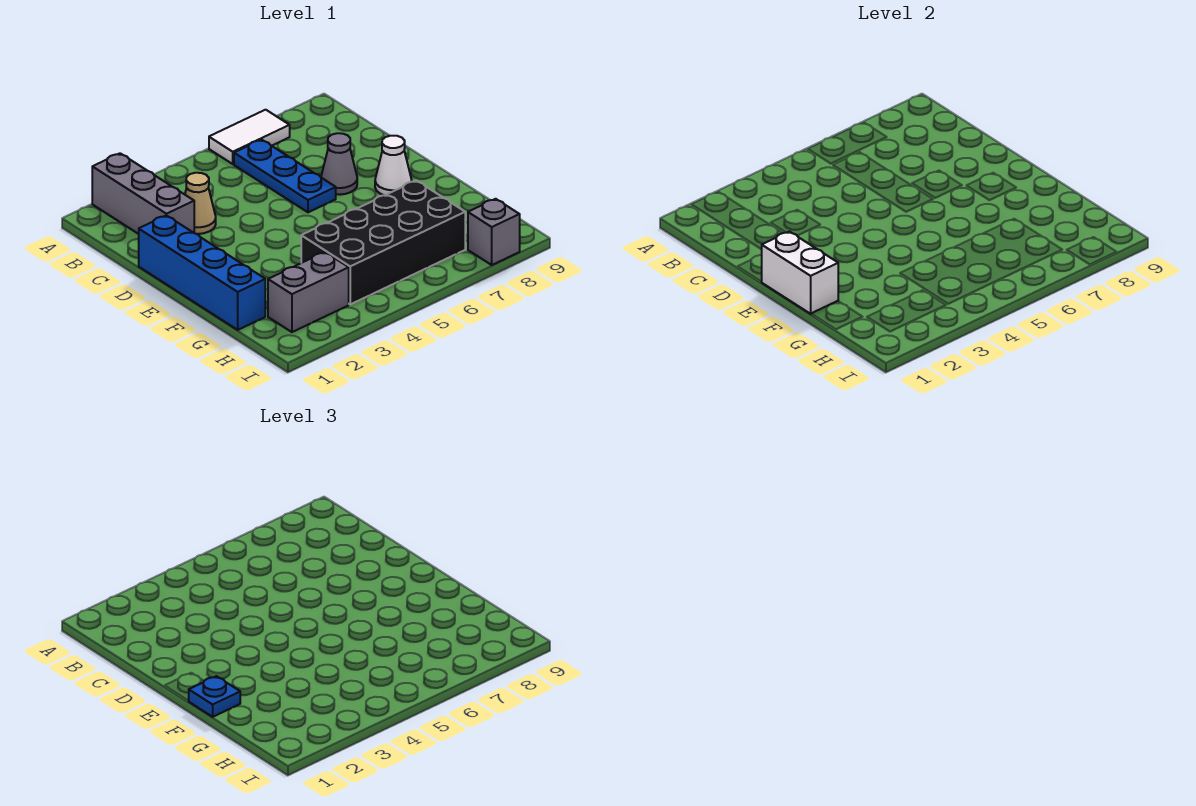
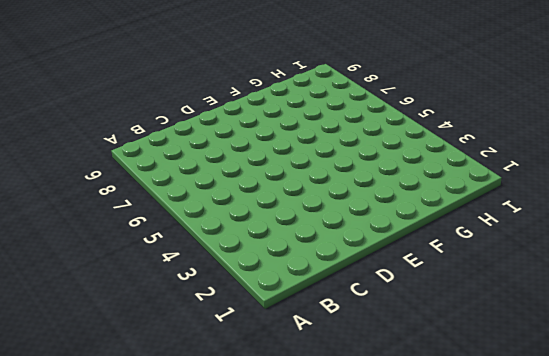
none -> grey brick A2:C2 level 1
none -> white tile A6:A7 level 1
none -> blue plate B6:D6 level 1

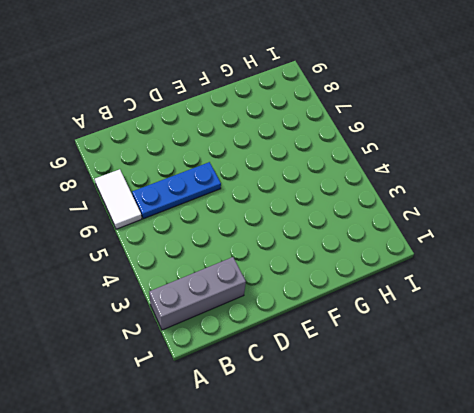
none -> tan cone C3 level 1
none -> blue brick D1:G1 level 1
none -> grey cone D7 level 1

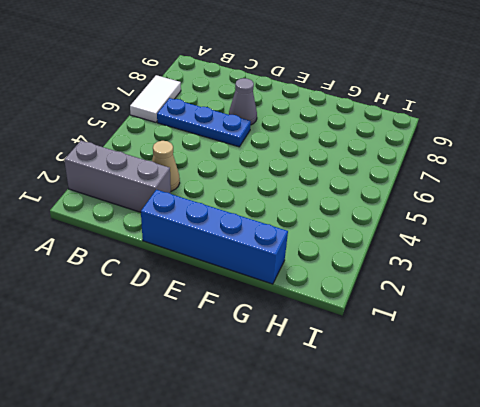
none -> white cone E8 level 1
none -> black brick G4:H7 level 1
none -> grey brick H2:H3 level 1

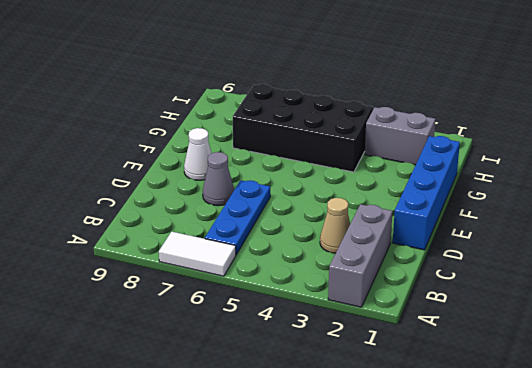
none -> grey brick I8 level 1
none -> white brick E1:F1 level 2
none -> blue plate F1 level 3

